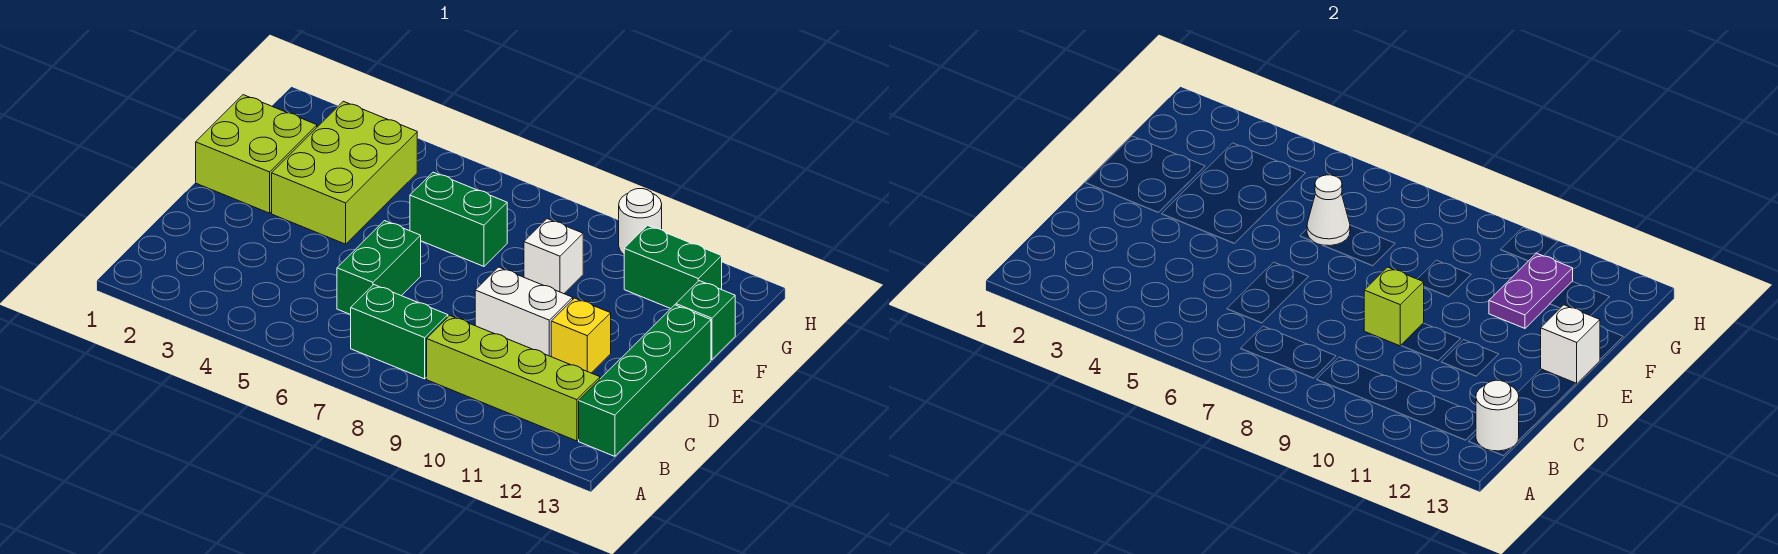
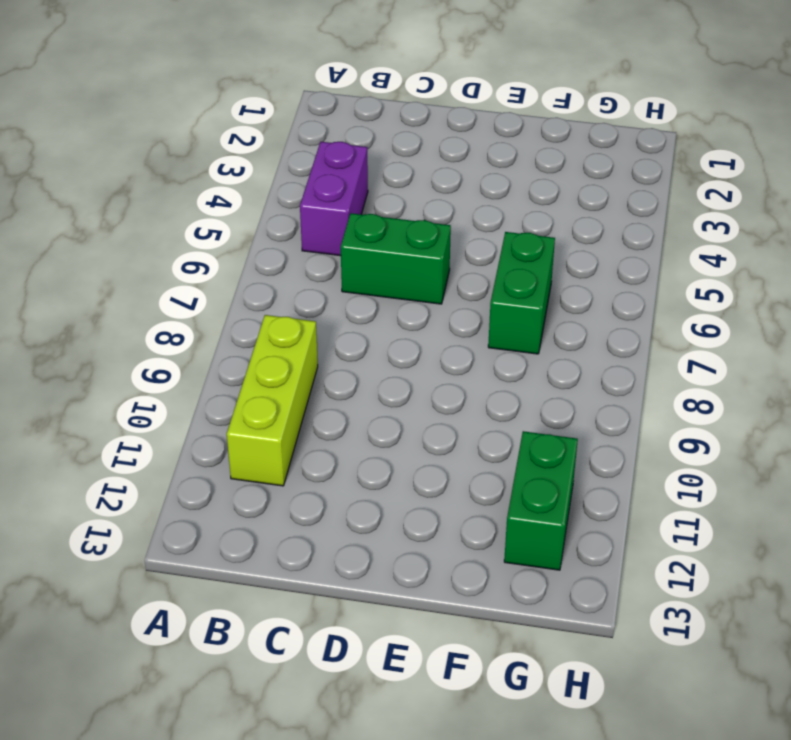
purple brick B4:B5 level 1 -> none
lime brick B9:B11 level 1 -> lime brick B9:B12 level 1
none -> green brick B7:B8 level 1
none -> green brick B13:E13 level 1
none -> white brick D9:D10 level 1

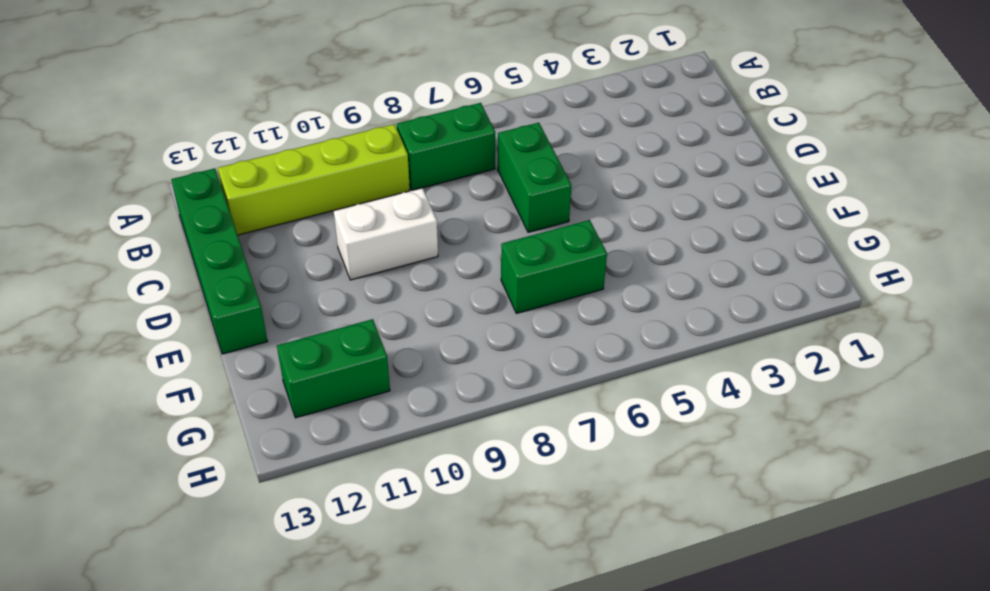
none -> yellow brick D11 level 1
none -> lime brick E1:F2 level 1
none -> lime brick E3:G4 level 1

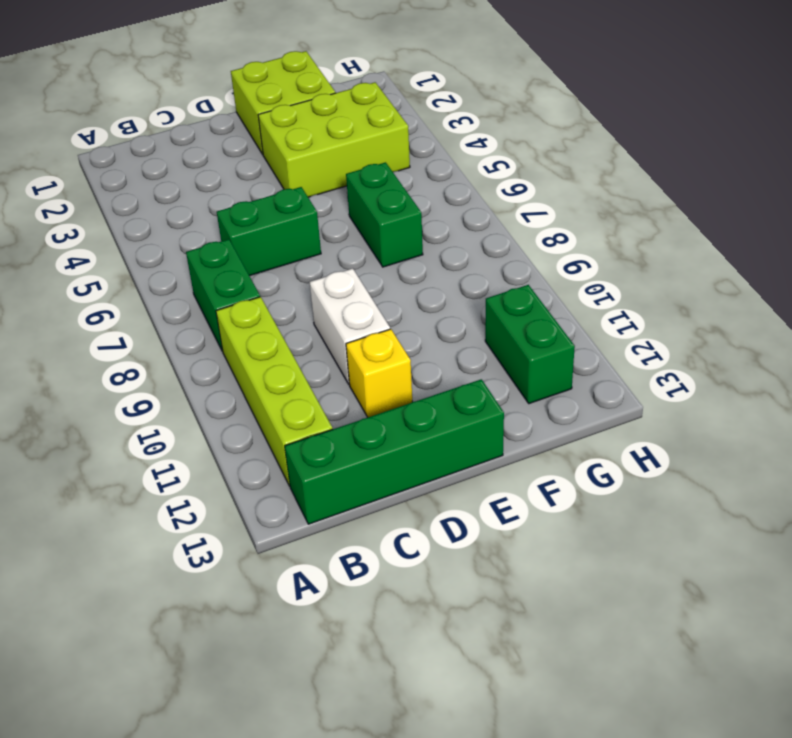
none -> white brick F9 level 1
none -> green brick F13 level 1
none -> white round brick H10 level 1

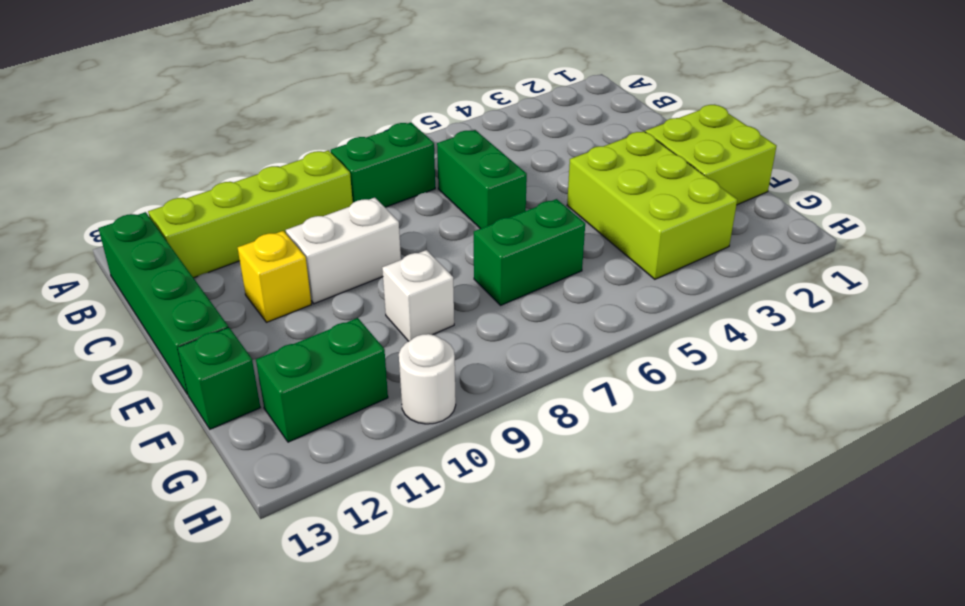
none -> white round brick B13 level 2
none -> lime brick D9 level 2
none -> white brick E13 level 2

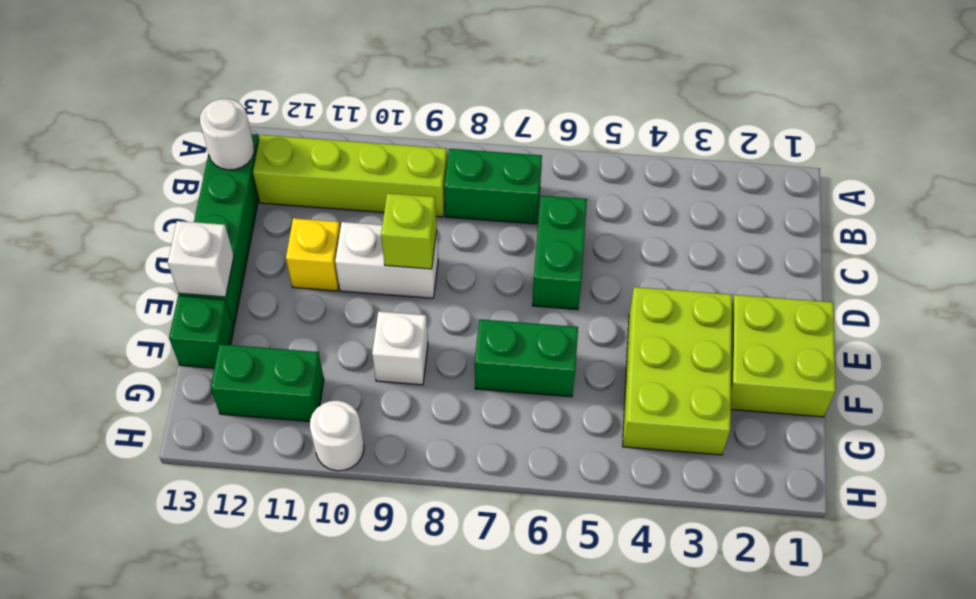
none -> white cone F6 level 2
none -> purple plate F11:G11 level 2

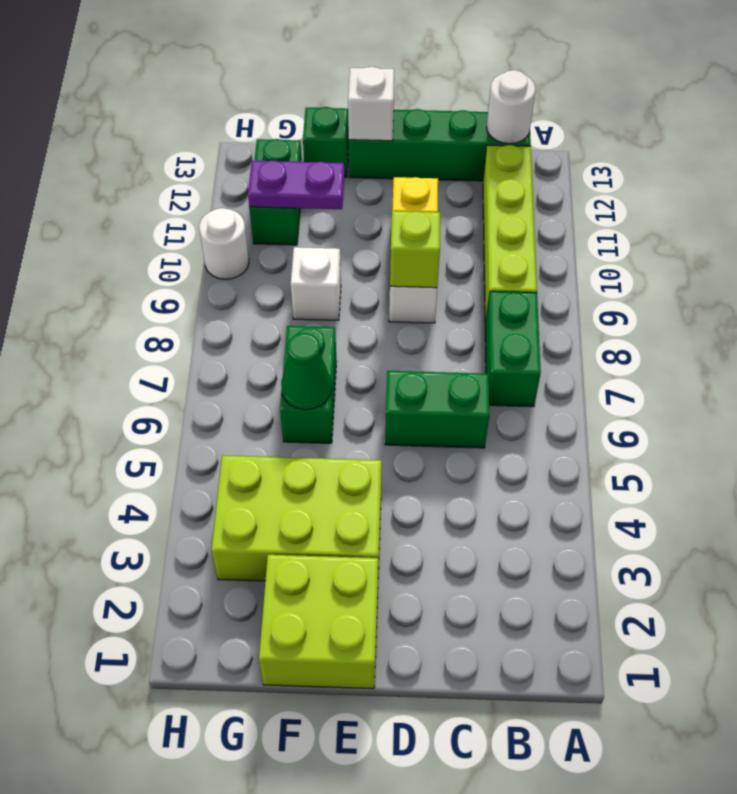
green cone F6 level 2 -> white cone F6 level 2

